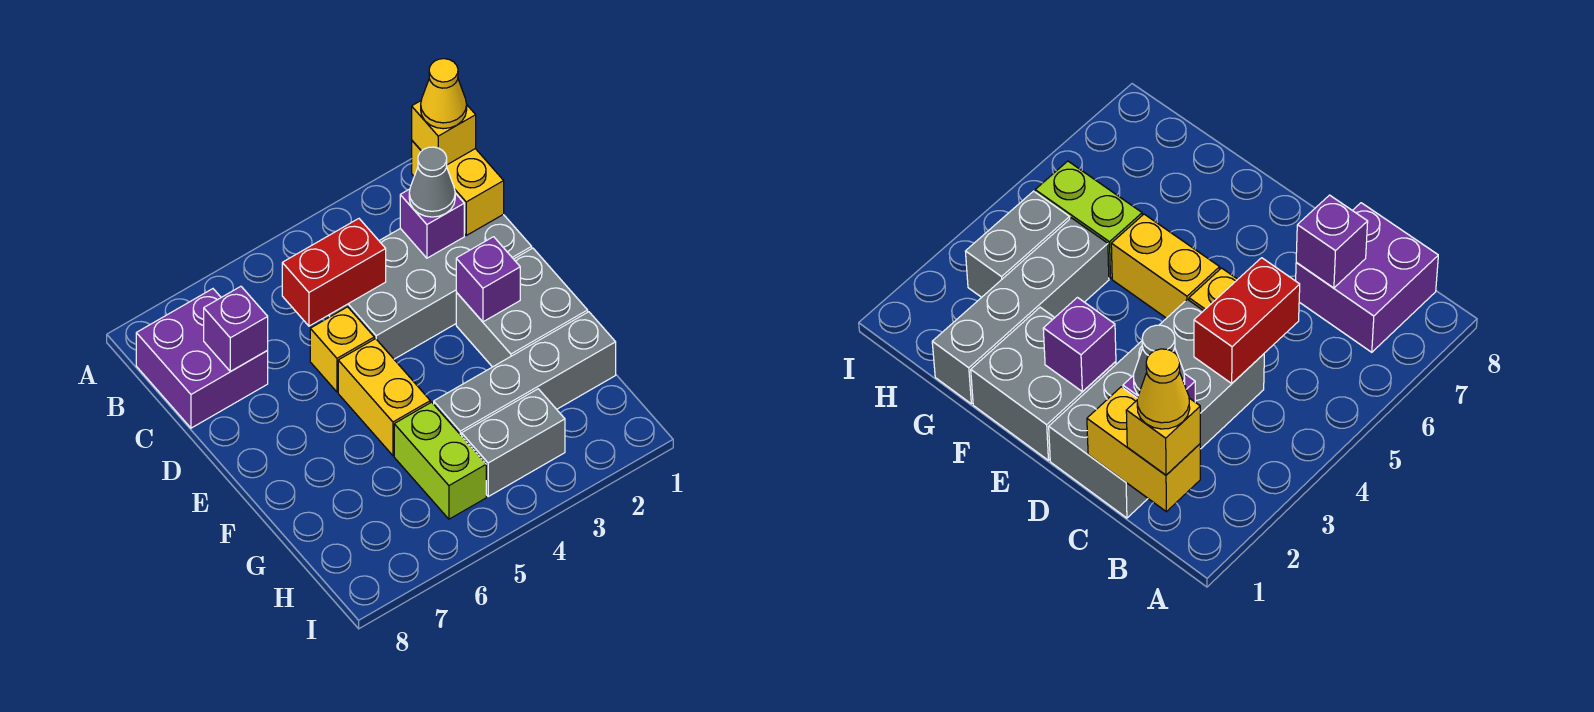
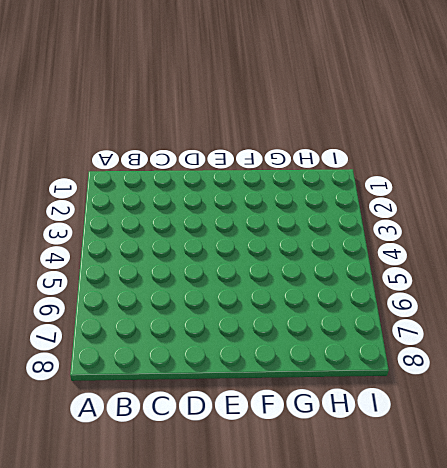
none -> purple brick B7:C8 level 1
none -> grey brick C1:D4 level 1
none -> yellow brick D5 level 1

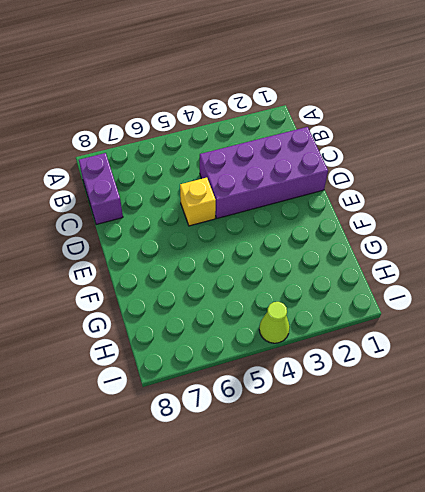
purple brick B8:C8 level 1 -> purple brick B7:C8 level 1
purple brick C1:D4 level 1 -> grey brick C1:D4 level 1
lime cone I4 level 1 -> none
none -> grey brick E1:F2 level 1
none -> yellow brick E5:F5 level 1
none -> grey brick G1:G4 level 1

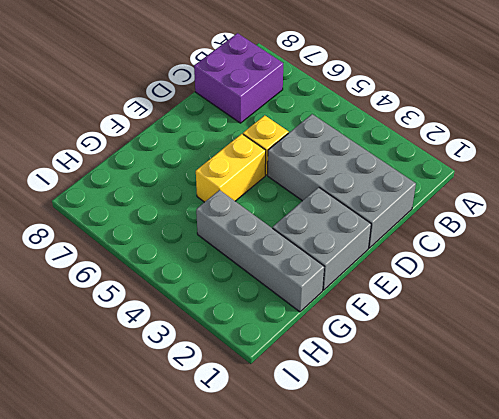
none -> lime brick G5:H5 level 1
none -> grey brick H3:H4 level 1
none -> yellow brick B1:C1 level 2

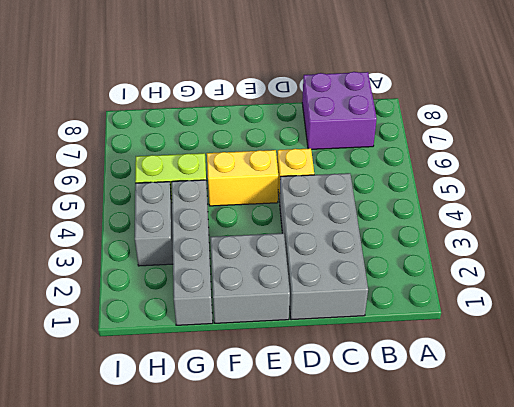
none -> yellow brick B1:C1 level 2
none -> purple brick C2 level 2
none -> red brick C4:C5 level 2

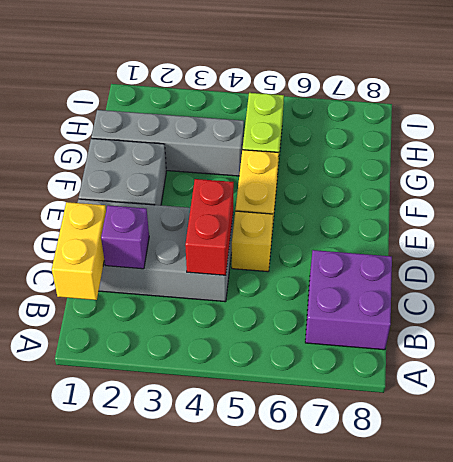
red brick C4:D4 level 2 -> red brick C4:C5 level 2
none -> grey brick H3:H4 level 1
none -> purple brick C7 level 2
none -> purple brick E2 level 2

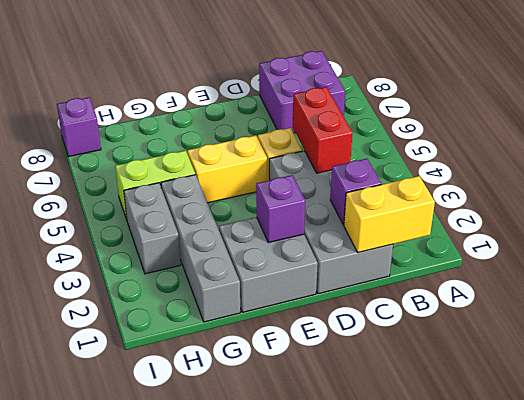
purple brick I8 level 1 -> purple brick C7 level 2
none -> yellow brick B1 level 3
none -> grey cone C2 level 3
none -> yellow cone B1 level 4

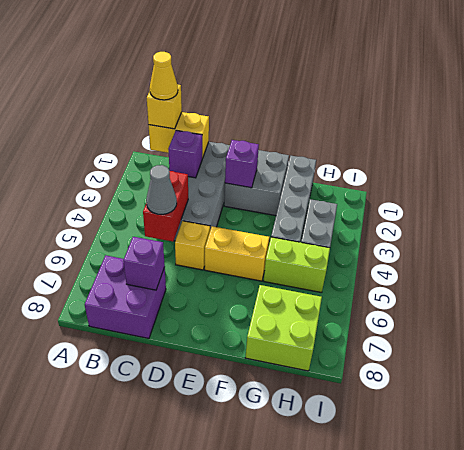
grey cone C5 level 3 -> grey cone C2 level 3
lime brick G7:H8 level 1 -> none

